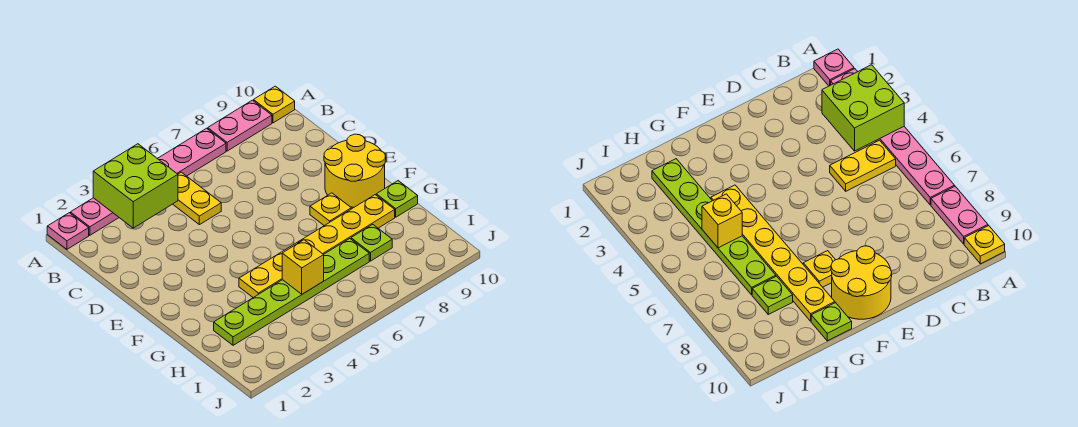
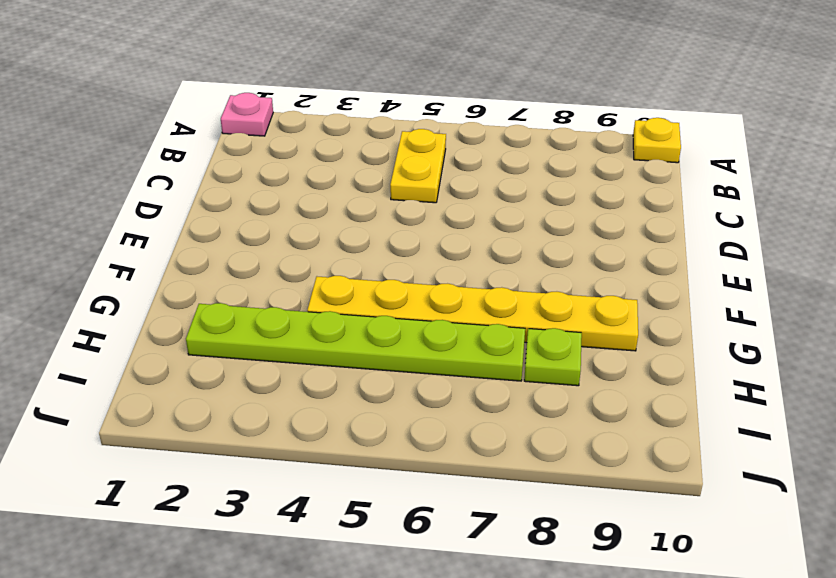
none -> pink plate A2:A7 level 1
none -> pink plate A8:A9 level 1
none -> yellow round brick E9:F10 level 1

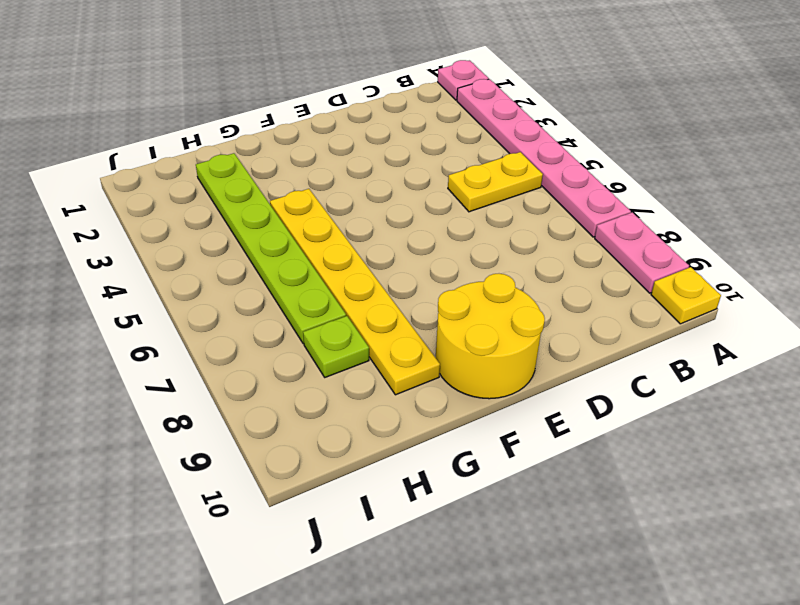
none -> yellow plate F8 level 1
none -> lime plate G10 level 1
none -> lime brick A3:B4 level 2

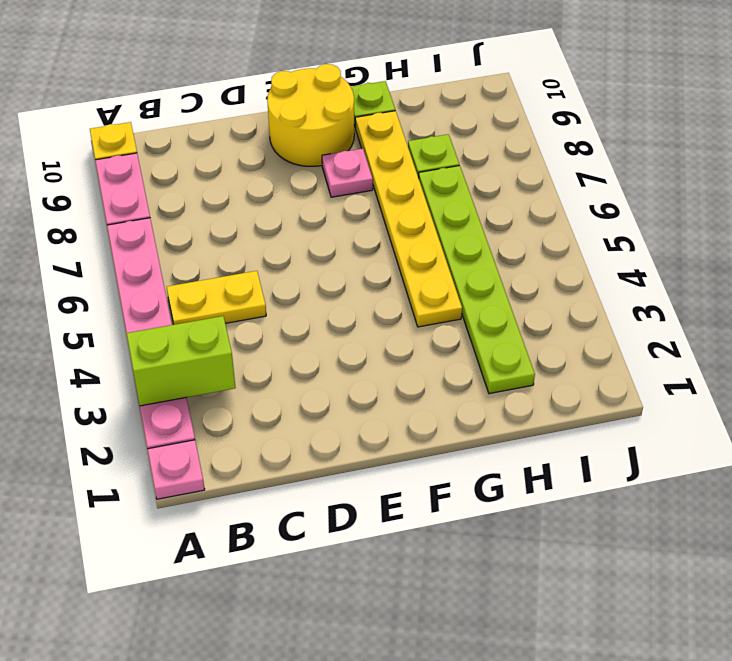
lime brick A3:B3 level 2 -> lime brick A3:B4 level 2
pink plate F8 level 1 -> yellow plate F8 level 1
none -> yellow brick H5 level 2

